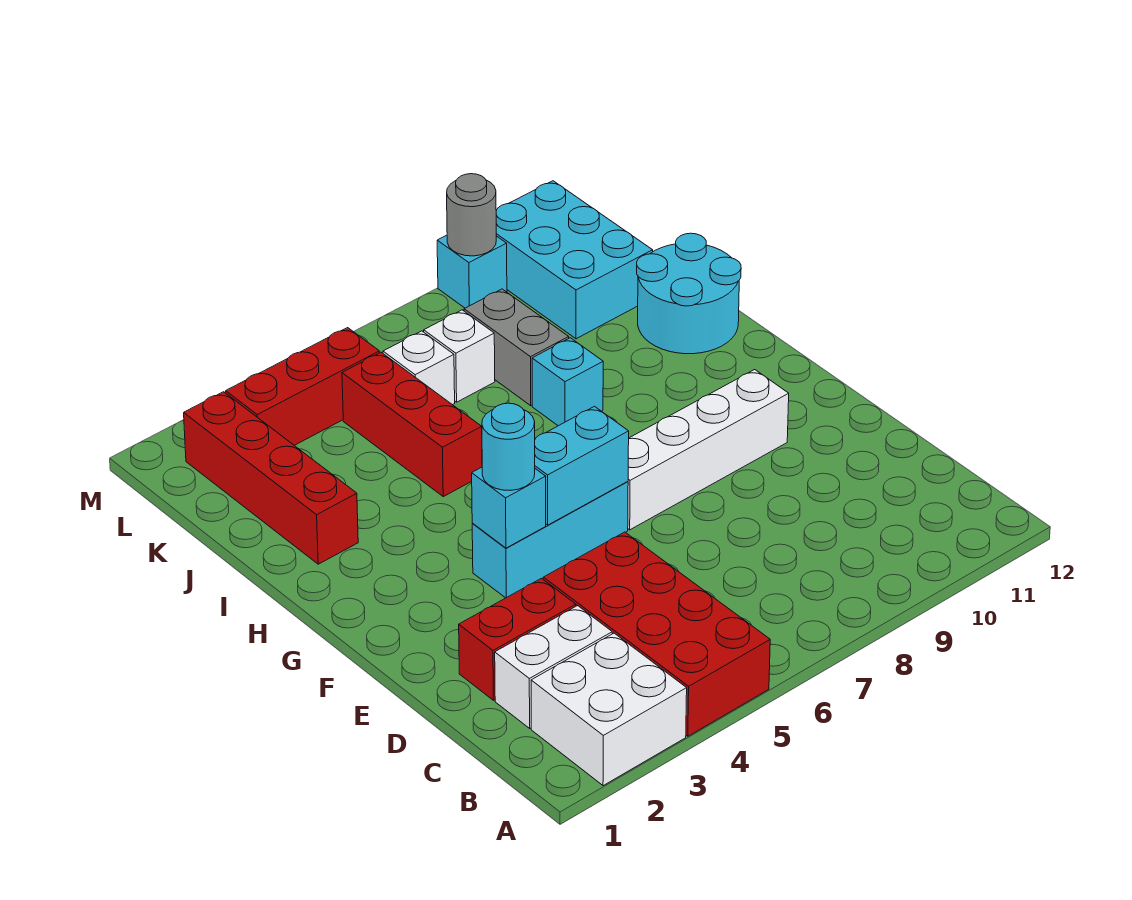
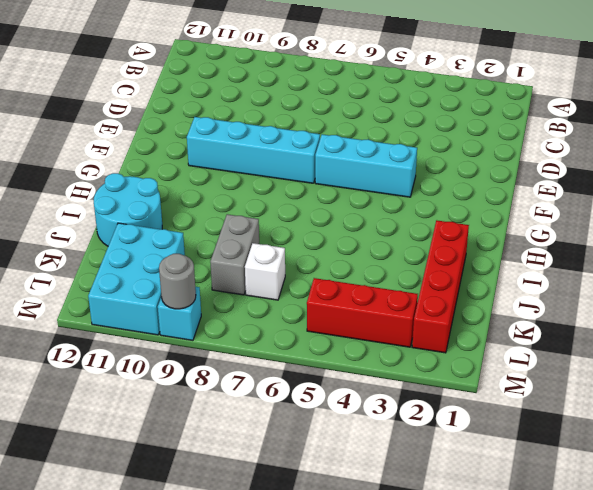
cyan brick F7:F10 level 1 -> white brick F7:F10 level 1
none -> white brick A2:B3 level 1
none -> red brick A4:D5 level 1
none -> white brick C2:C3 level 1

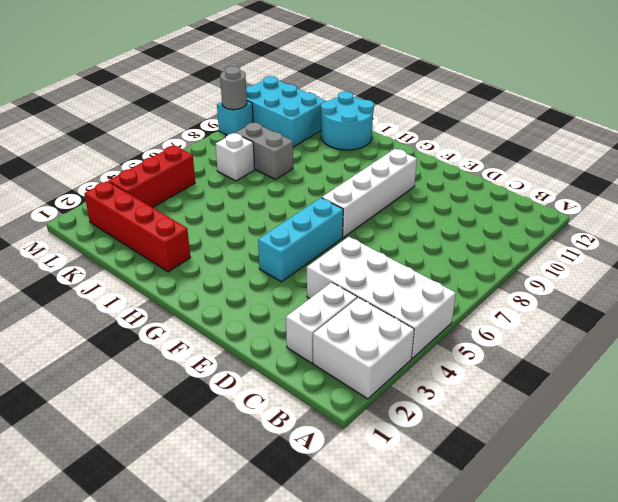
white brick A4:D5 level 1 -> red brick A4:D5 level 1
none -> red brick D2:D3 level 1
none -> red brick I5:K5 level 1
none -> cyan brick I8 level 1

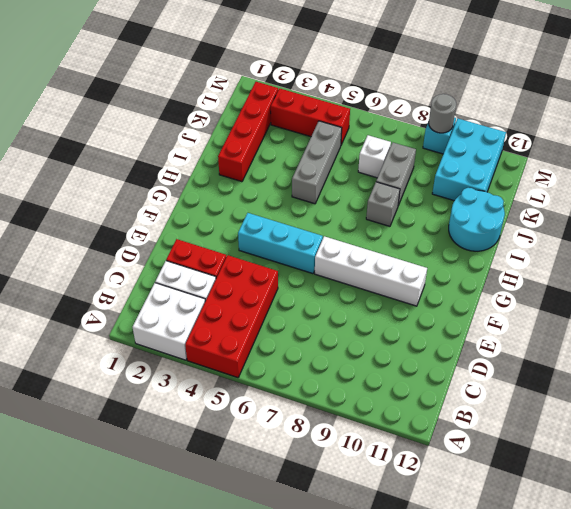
grey brick I5:K5 level 1 -> red brick I5:K5 level 1
grey brick I8 level 1 -> cyan brick I8 level 1
none -> white brick K6 level 1
none -> cyan brick F4 level 2
none -> cyan brick F5:F6 level 2

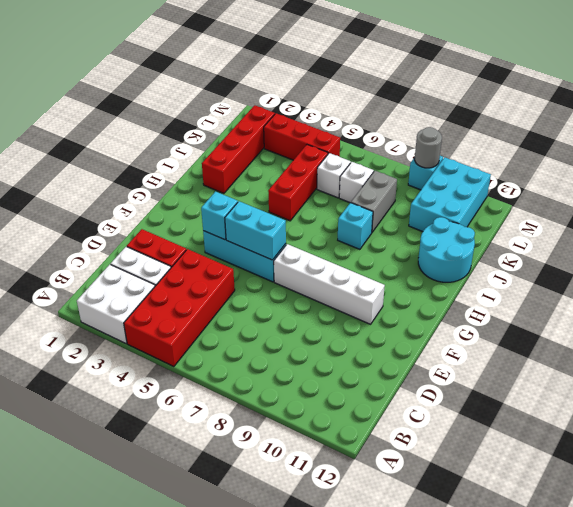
none -> cyan round brick F4 level 3

